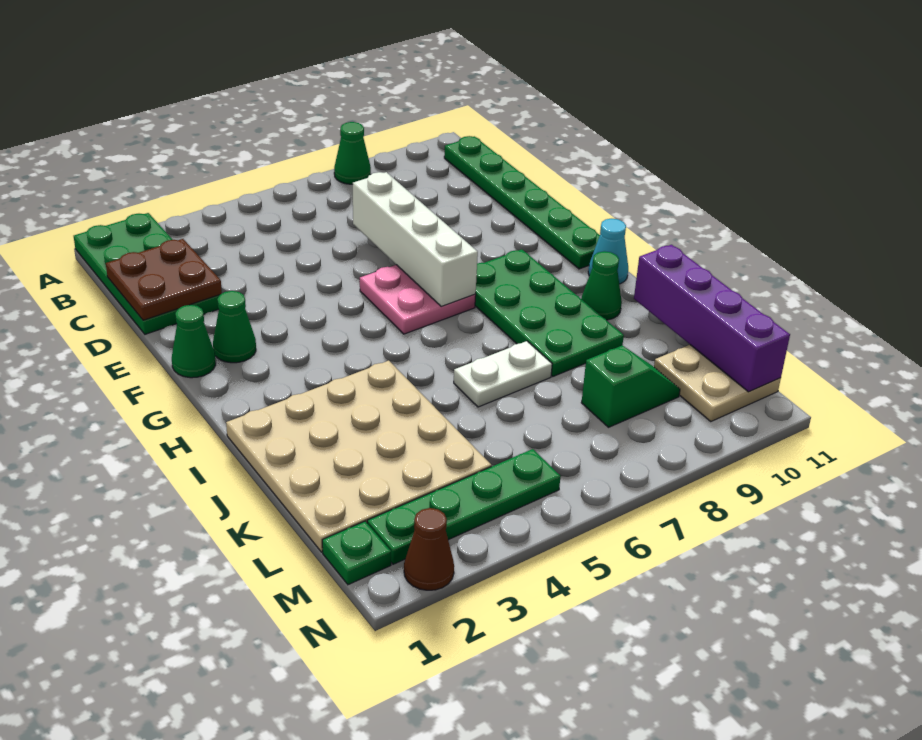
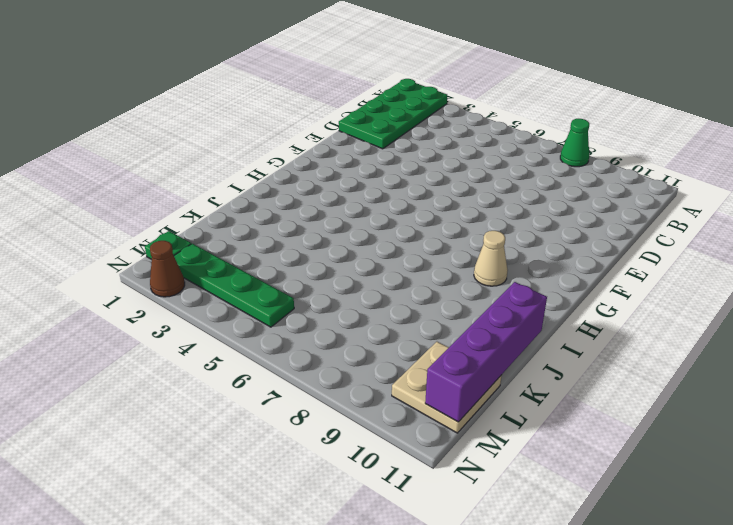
tan cone H9 level 1 -> green plate G8:J9 level 1
none -> green plate B11:G11 level 1
none -> green cone F1 level 1
none -> green cone F2 level 1

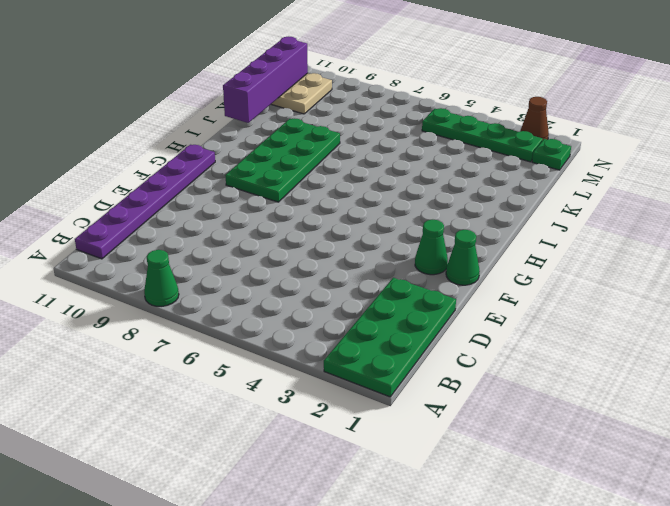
purple plate B11:G11 level 1 -> green plate B11:G11 level 1
none -> pink plate F6:G7 level 1
none -> cyan cone H11 level 1
none -> tan plate I1:L4 level 1

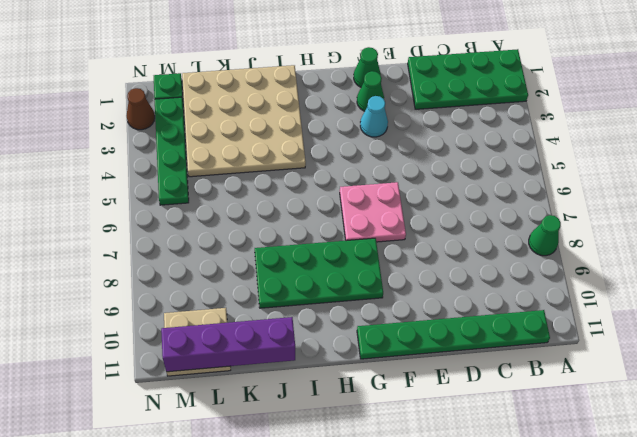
cyan cone F3 level 1 -> cyan cone H11 level 1
none -> green cone I10 level 1
none -> white plate J6:J7 level 1
none -> green slope L8:L9 level 1 top 8

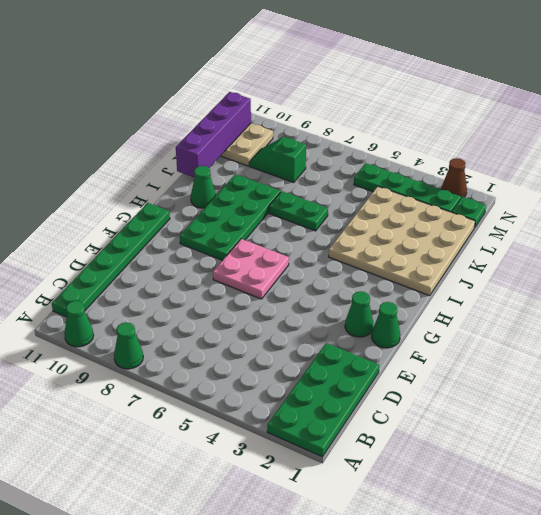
green cone A10 level 1 -> none
green plate J6:J7 level 1 -> white plate J6:J7 level 1
none -> cyan cone H11 level 1
none -> brown plate C1:D2 level 2
none -> white brick D7:G7 level 2

